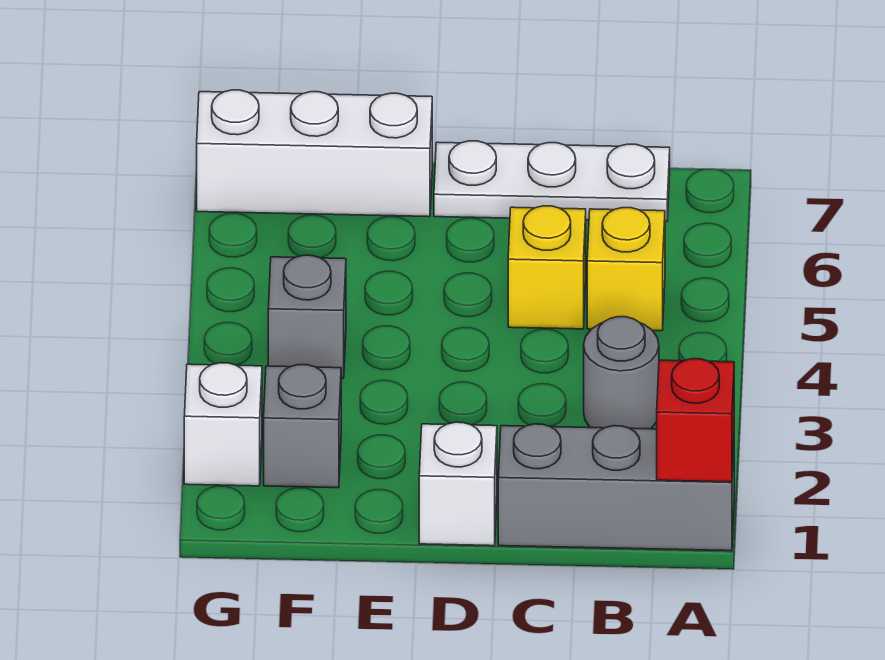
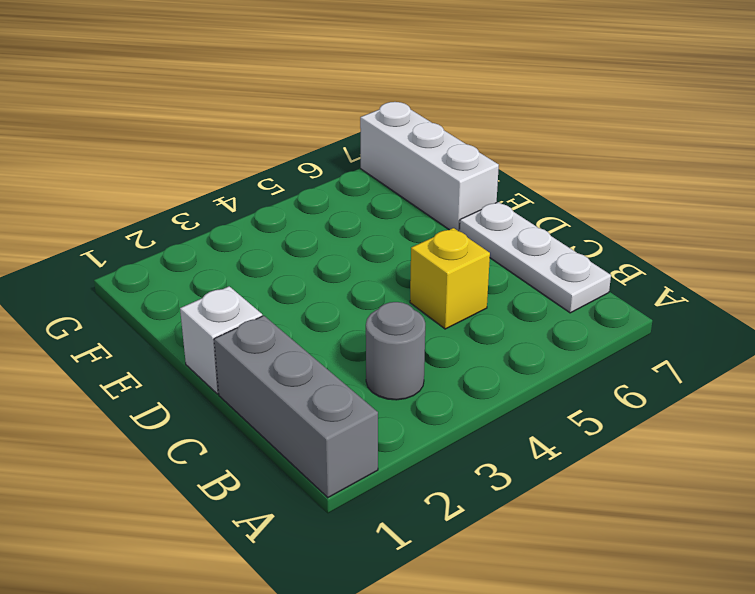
none -> yellow brick B5 level 1
none -> grey brick F2 level 1

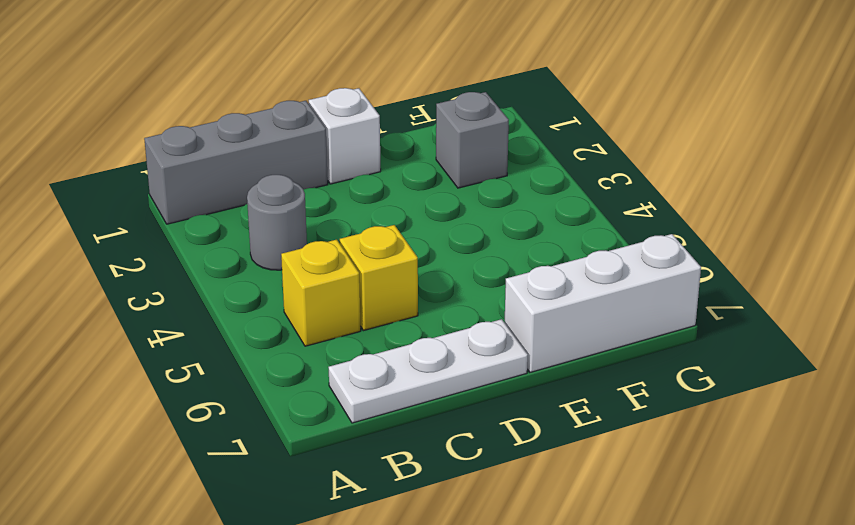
none -> grey brick F4 level 1
none -> white brick G2 level 1

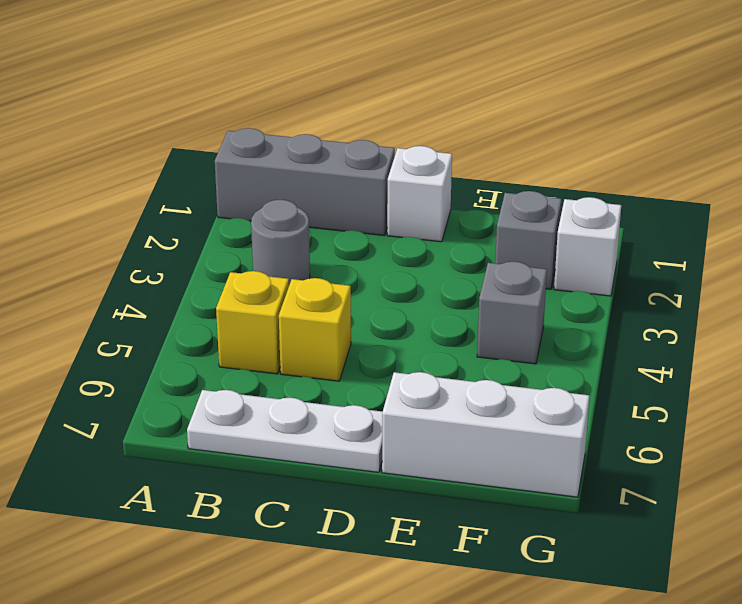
none -> red brick A1 level 2

